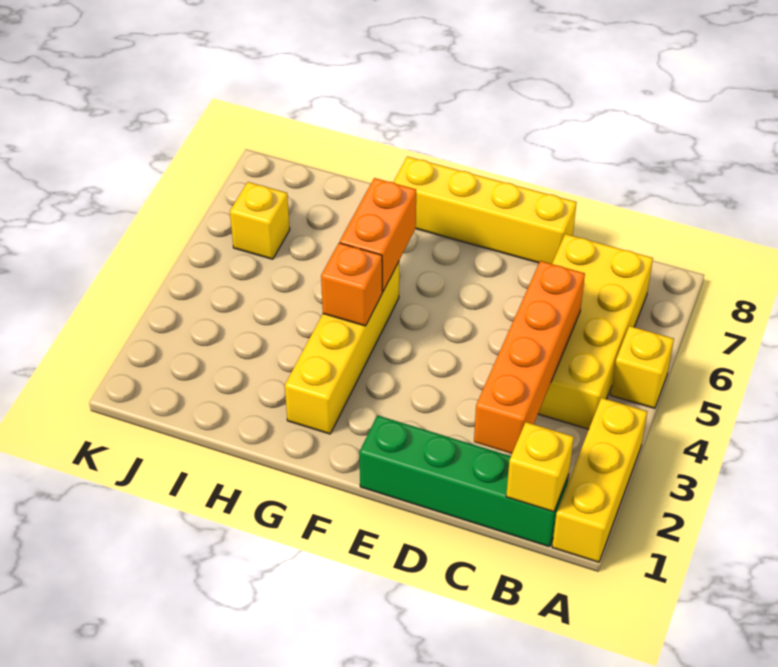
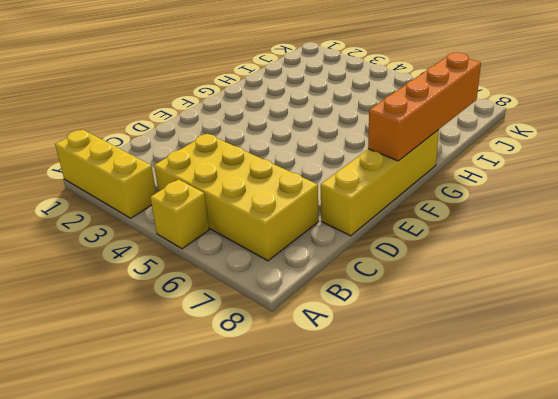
orange brick F8:I8 level 2 -> orange brick C2:C5 level 2
none -> green brick B1:E1 level 1
none -> yellow brick G2:G5 level 1

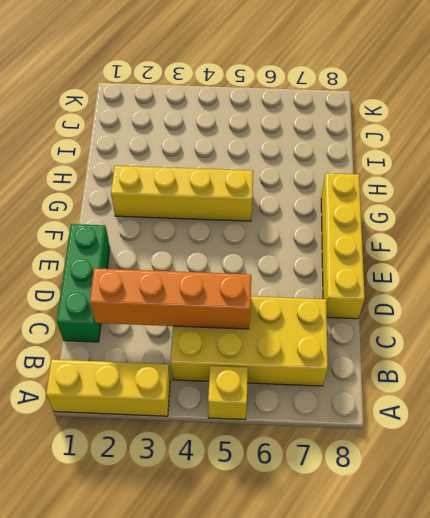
green brick C1:E1 level 1 -> green brick B1:E1 level 1
none -> yellow brick J6 level 1
none -> yellow brick B1 level 2

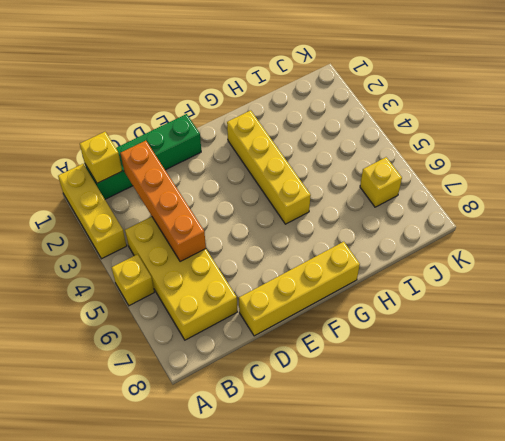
none -> orange brick G4 level 2
none -> orange brick G5:G6 level 2

